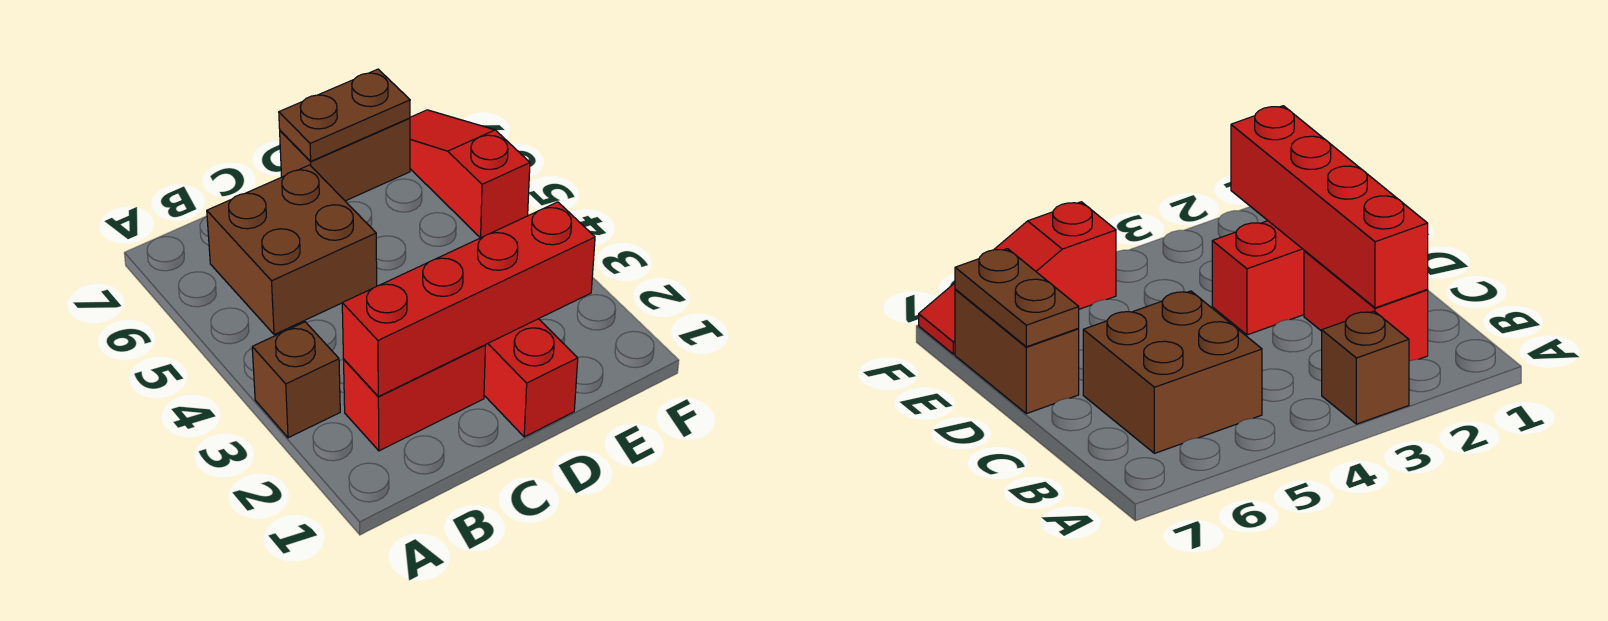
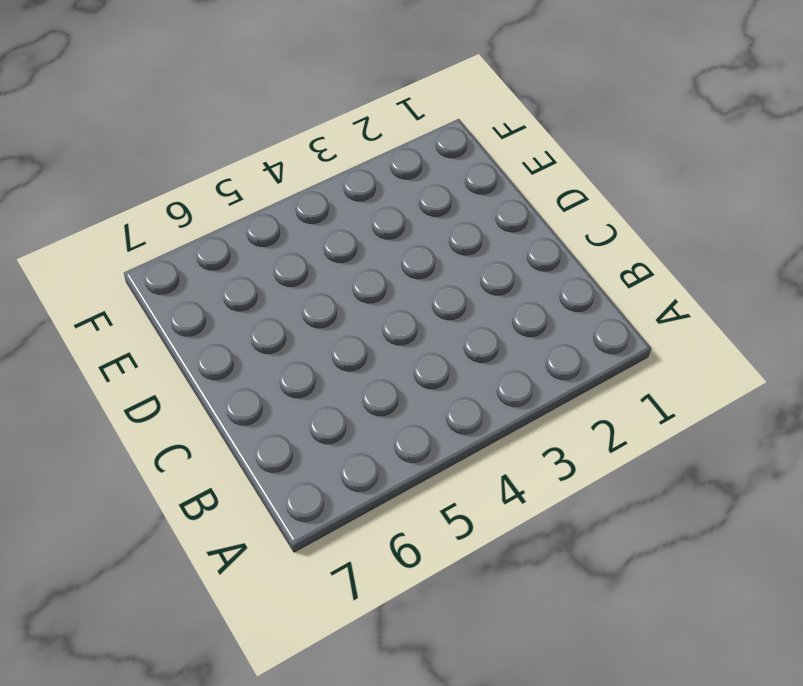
none -> brown brick A3 level 1
none -> red brick B2:C2 level 1

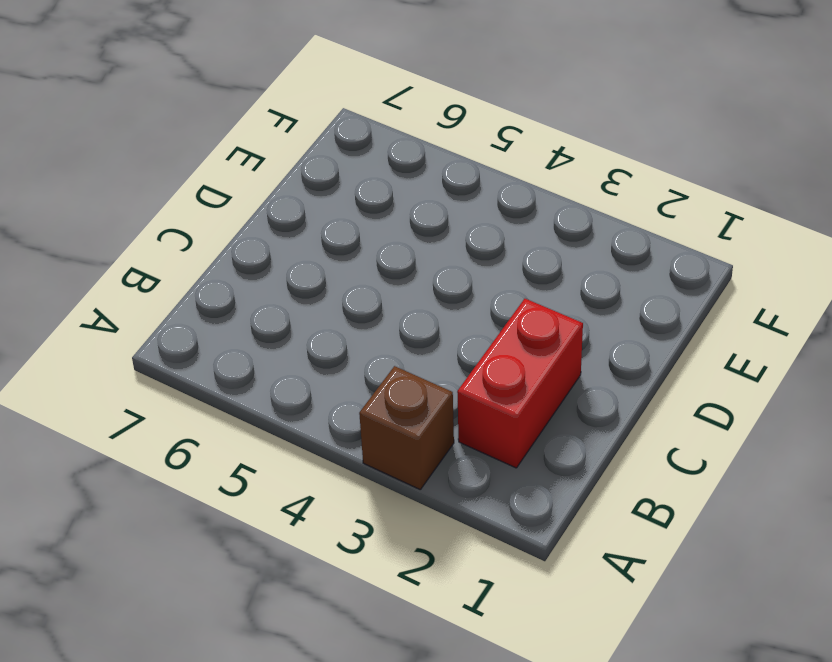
none -> brown brick B5:C6 level 1
none -> red brick D1:D3 level 1

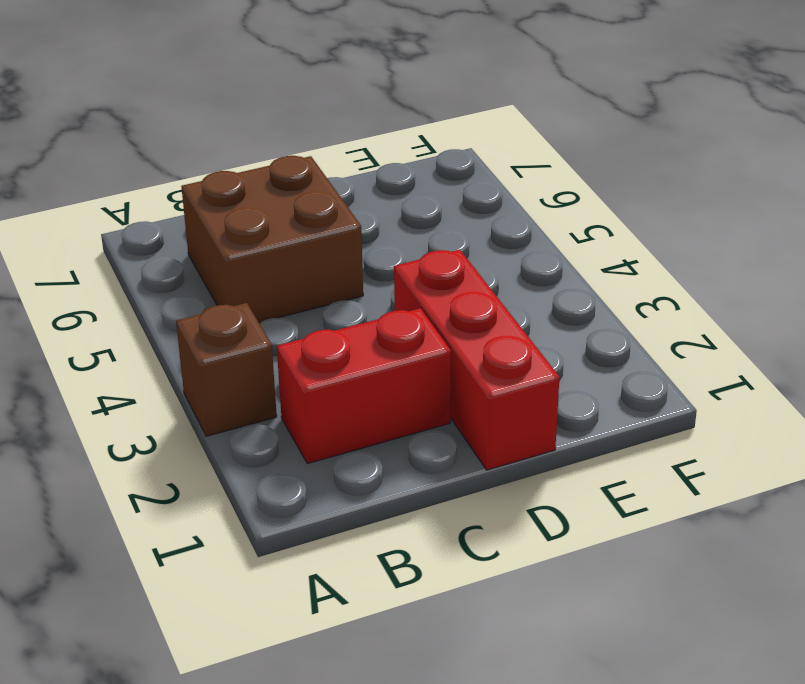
none -> brown brick D7:E7 level 1
none -> red slope F5:F7 level 1 top 5

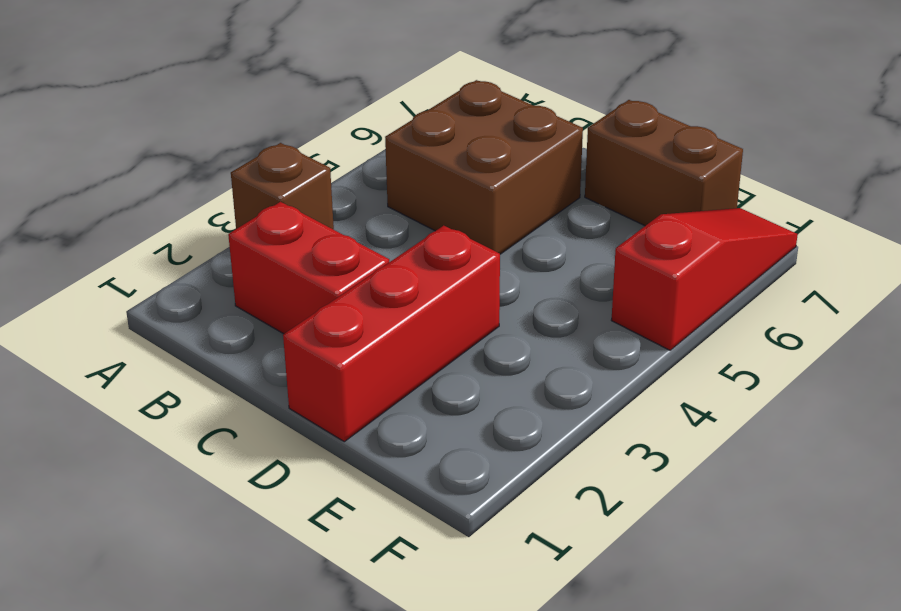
none -> red brick B2:E2 level 2
none -> brown plate D7:E7 level 2

